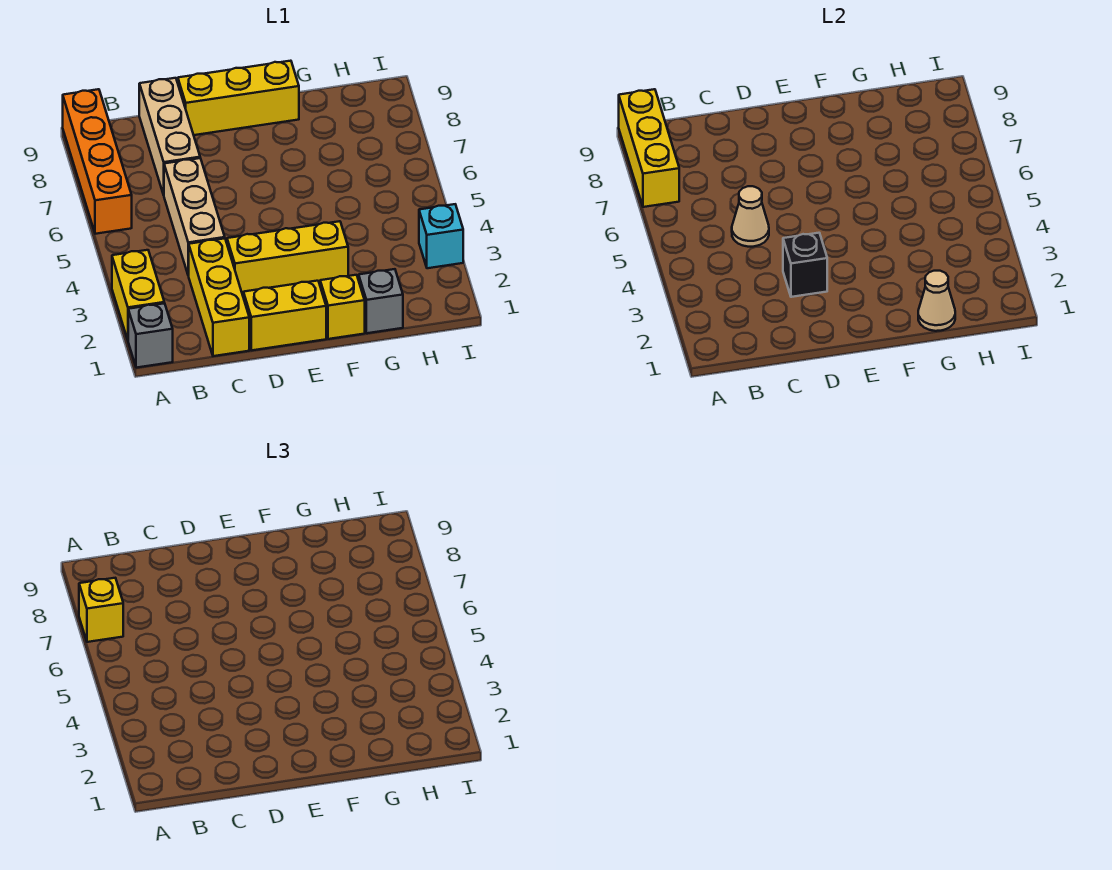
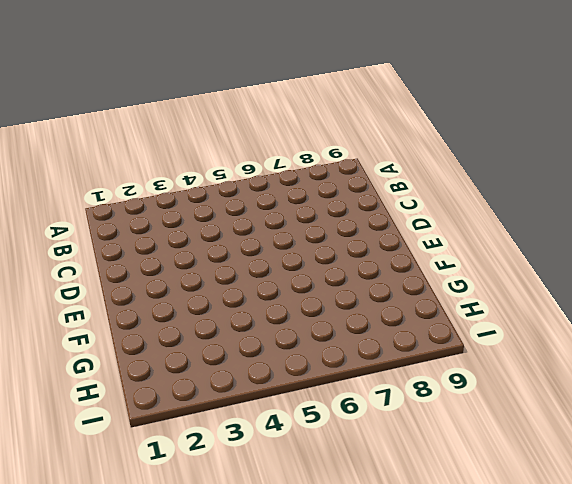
none -> grey brick A1 level 1
none -> yellow brick A2:A3 level 1
none -> orange brick A6:A9 level 1

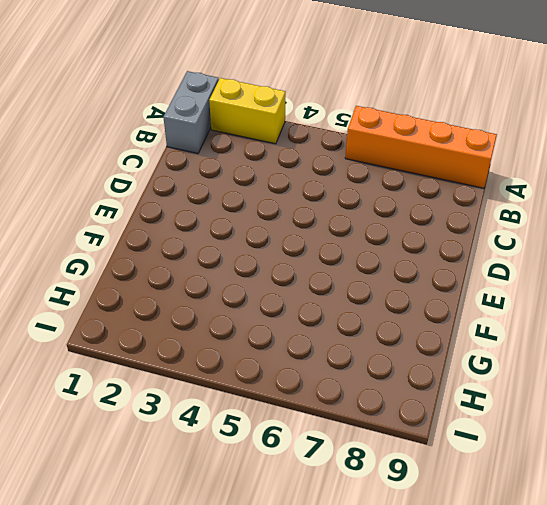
grey brick A1:B1 level 1 -> grey brick A1 level 1
none -> yellow brick C1:C3 level 1
none -> tan brick C4:C6 level 1
none -> tan brick C7:C9 level 1

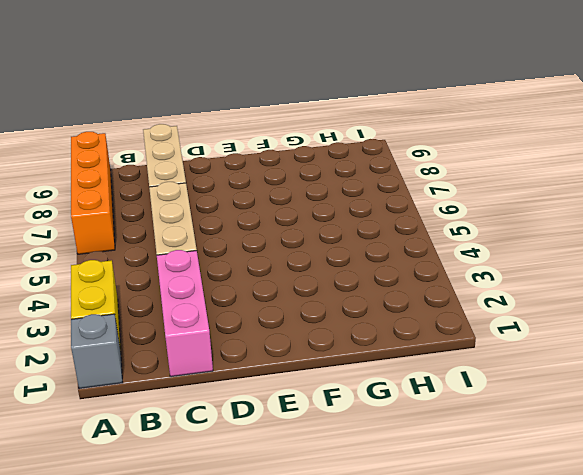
pink brick C1:C3 level 1 -> yellow brick C1:C3 level 1
none -> yellow brick D1:E1 level 1
none -> yellow brick D3:F3 level 1
none -> yellow brick D9:F9 level 1

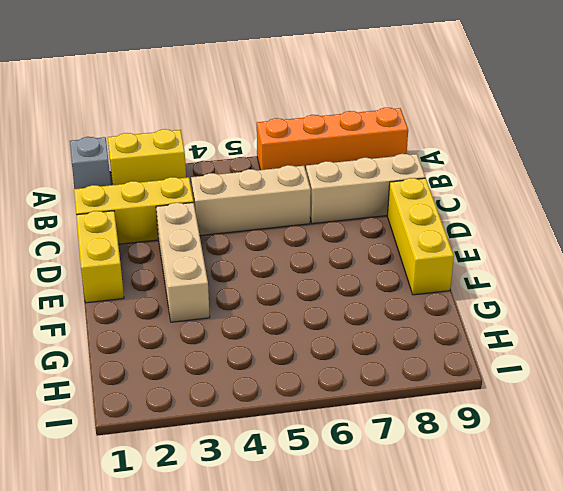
tan brick D3:F3 level 1 -> yellow brick D3:F3 level 1
none -> yellow brick F1 level 1
none -> grey brick G1 level 1
none -> cyan brick I3 level 1

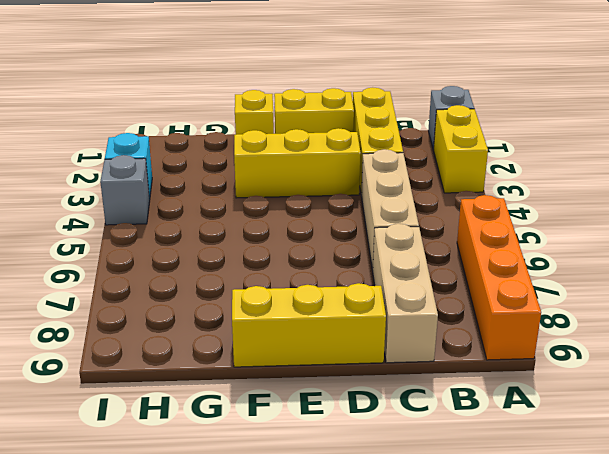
grey brick I4 level 1 -> grey brick G1 level 1
none -> yellow brick A7:A9 level 2
none -> tan cone C5 level 2
none -> black brick D3 level 2

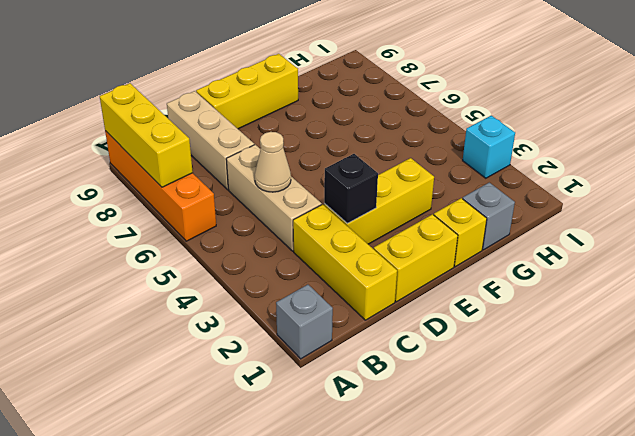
none -> yellow brick A2:A3 level 1
none -> tan cone G1 level 2
none -> yellow brick A7 level 3

